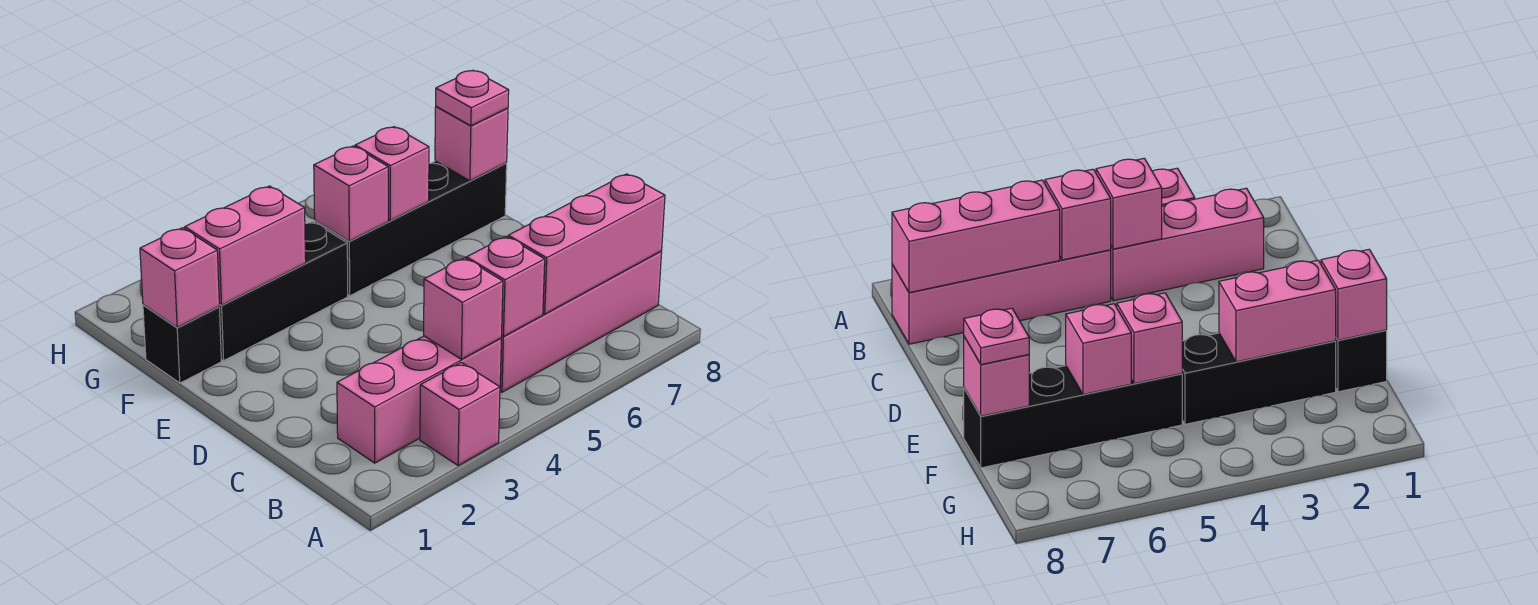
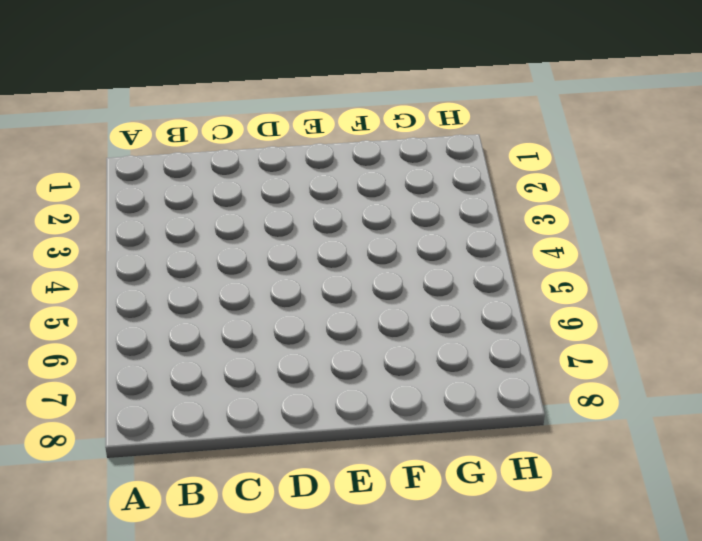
none -> pink brick A3 level 1
none -> pink brick B2:B4 level 1
none -> pink brick B5:B8 level 1

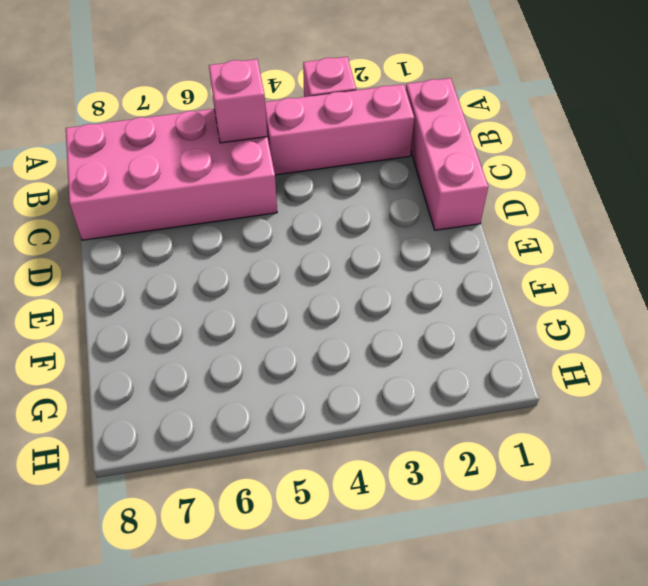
pink brick B1:D1 level 1 -> pink brick B6:B8 level 2
pink brick B5:C8 level 1 -> pink brick B5:B8 level 1
none -> black brick F1 level 1
none -> black brick F2:F4 level 1
none -> black brick F5:F8 level 1

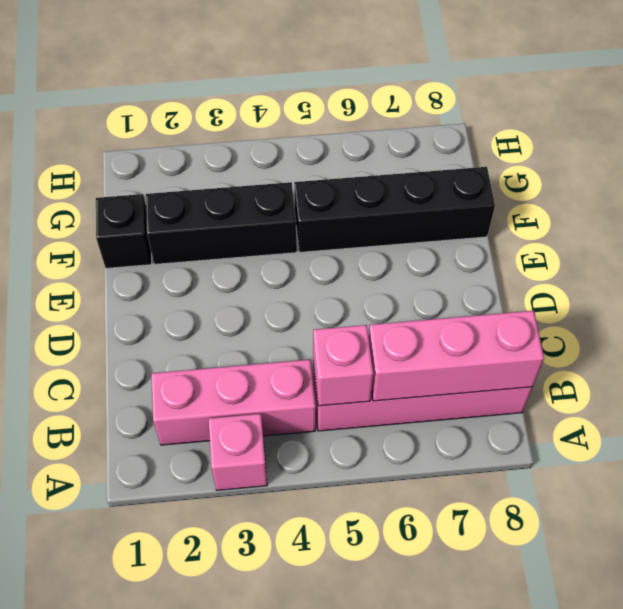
none -> pink brick B4 level 2
none -> pink brick F1 level 2
none -> pink brick F2:F3 level 2

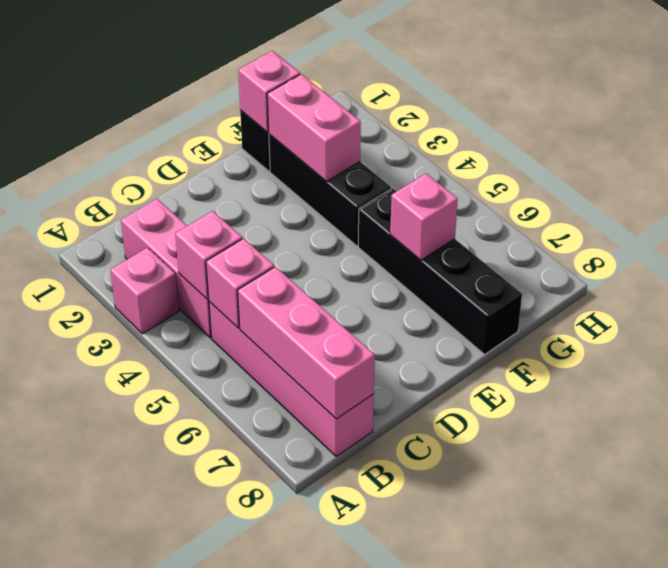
none -> pink brick F5 level 2
none -> pink brick F8 level 2
none -> pink plate F8 level 3

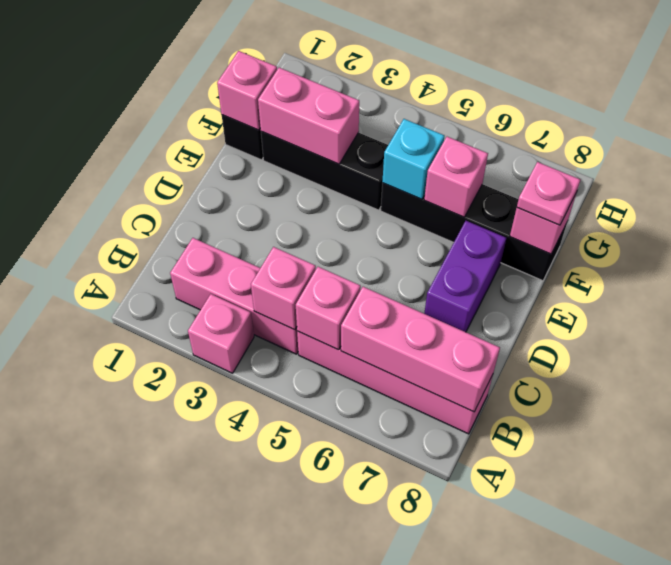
purple brick D7:E7 level 1 -> none
cyan brick F5 level 2 -> pink brick F5 level 2

